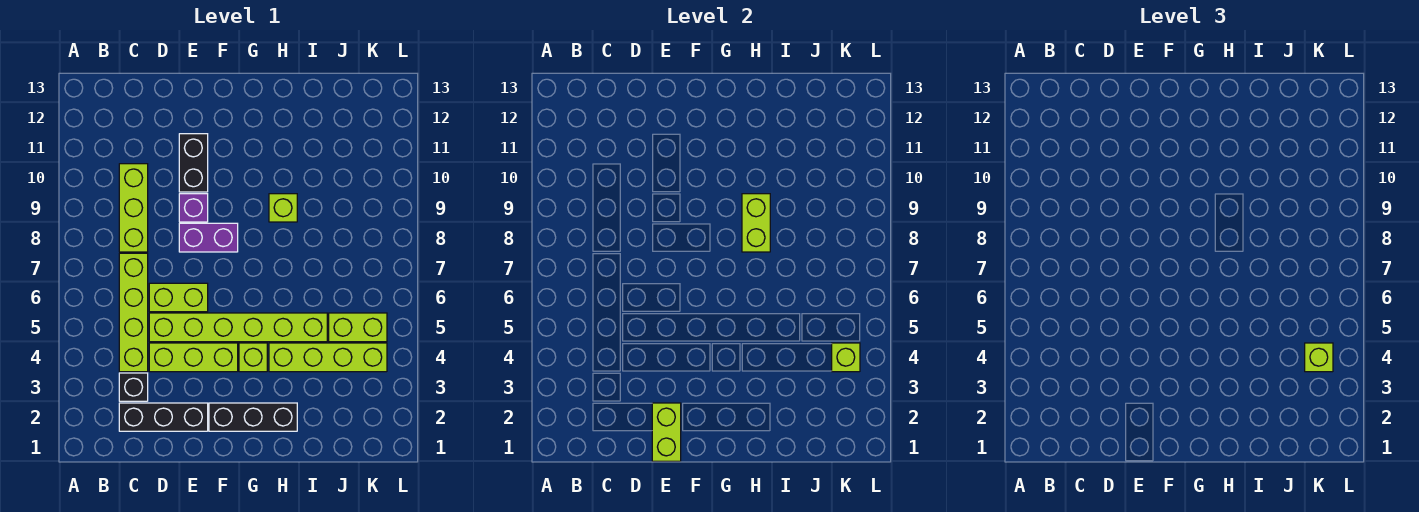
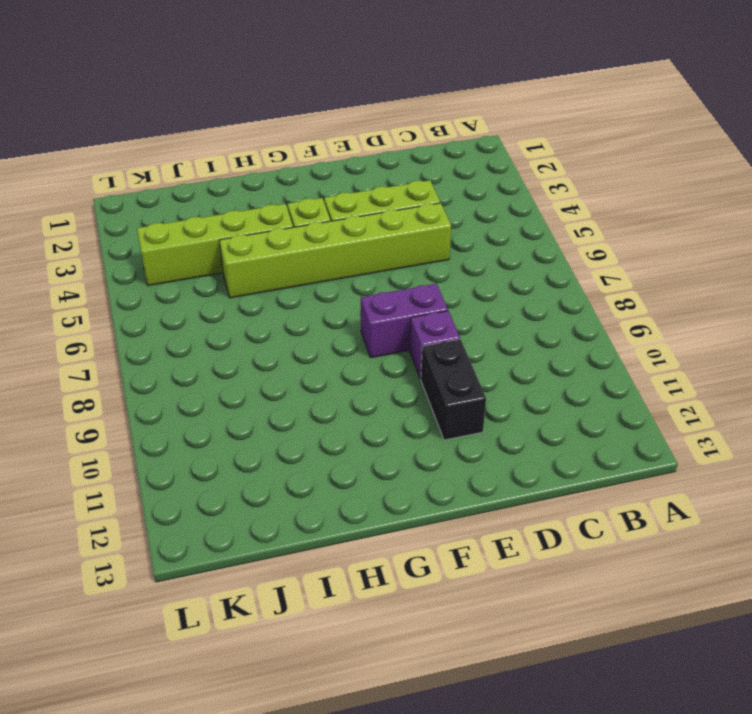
none -> black brick C2:E2 level 1
none -> black brick C3 level 1
none -> lime brick C4:C7 level 1

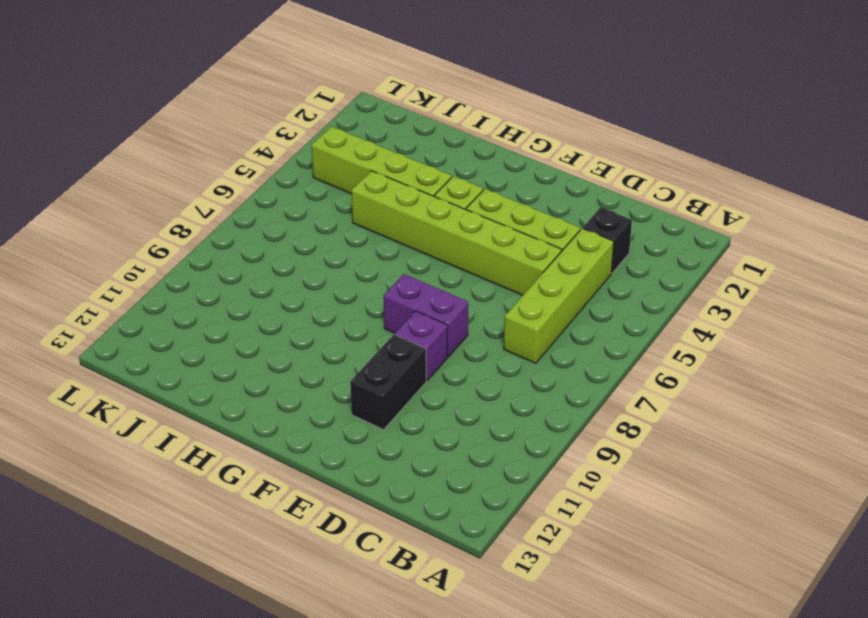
none -> black brick C2:E2 level 1
none -> lime brick C8:C10 level 1
none -> lime brick D6:E6 level 1

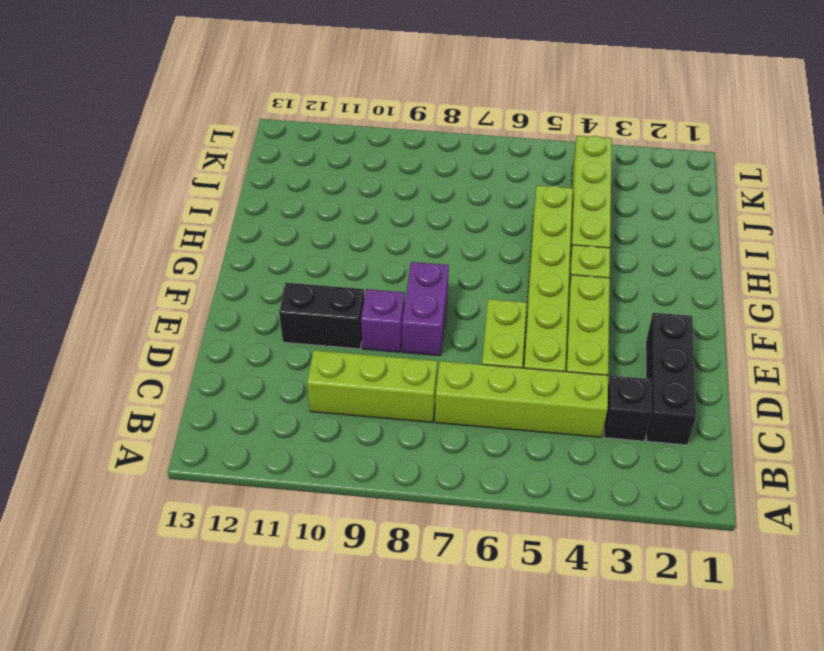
none -> black brick F2:H2 level 1
none -> lime brick H9 level 1
none -> lime brick J5:K5 level 1

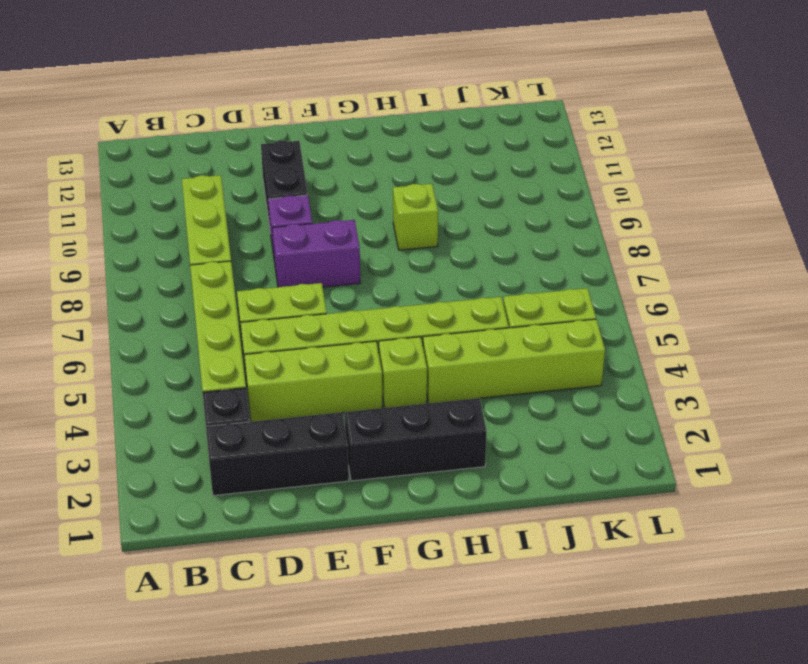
none -> lime brick E1:E2 level 2
none -> lime brick H8:H9 level 2
none -> lime brick K4 level 2

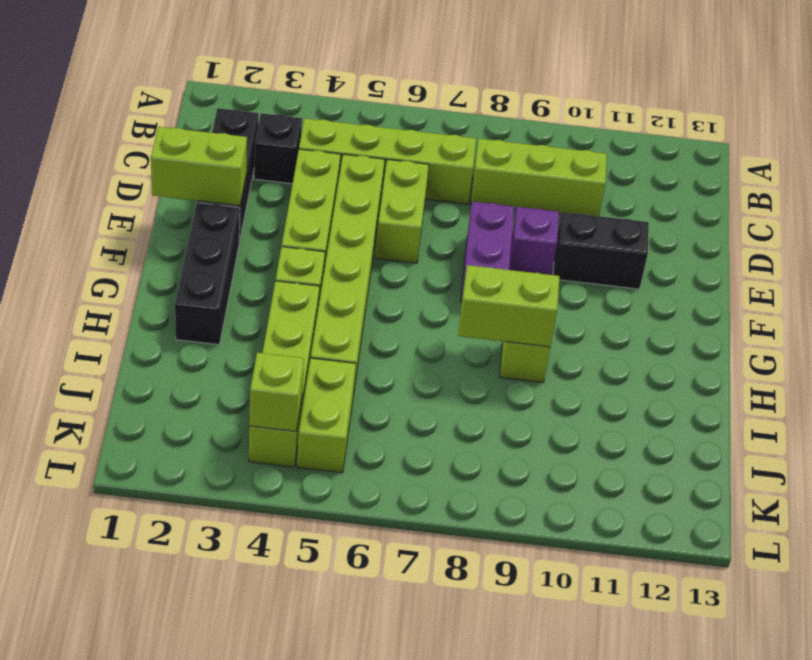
none -> lime brick K4 level 3

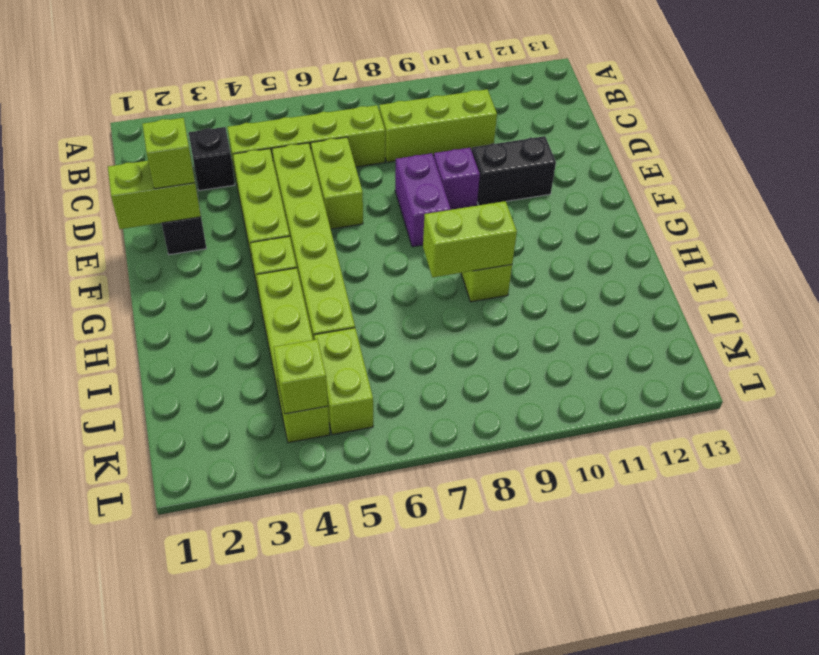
lime brick E2 level 3 -> lime brick K4 level 3
none -> black brick F2:H2 level 1

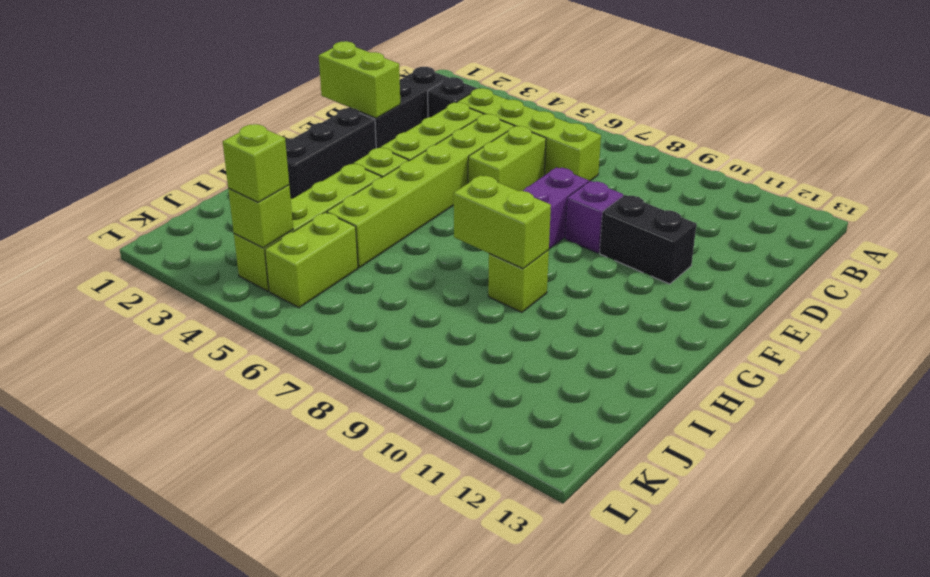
none -> lime brick C8:C10 level 1

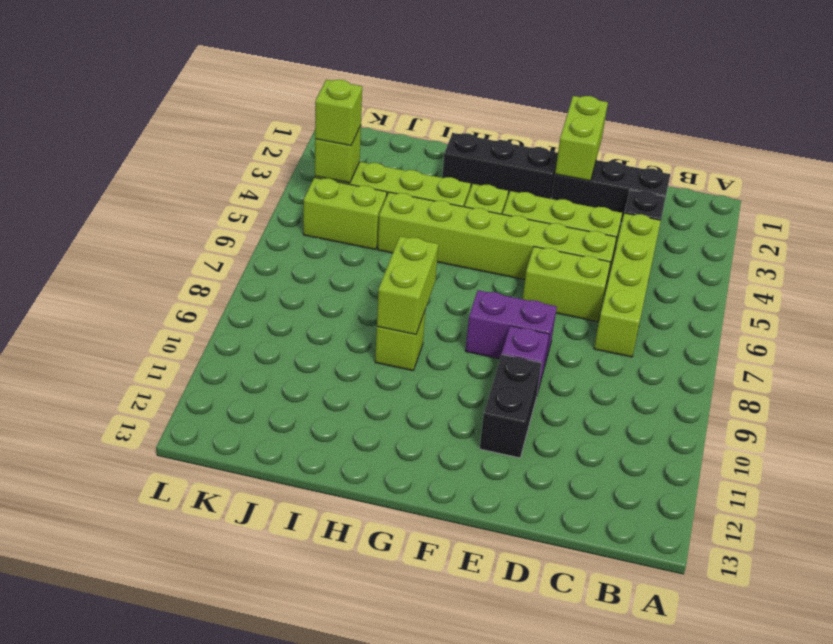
none -> lime brick C8:C10 level 1

